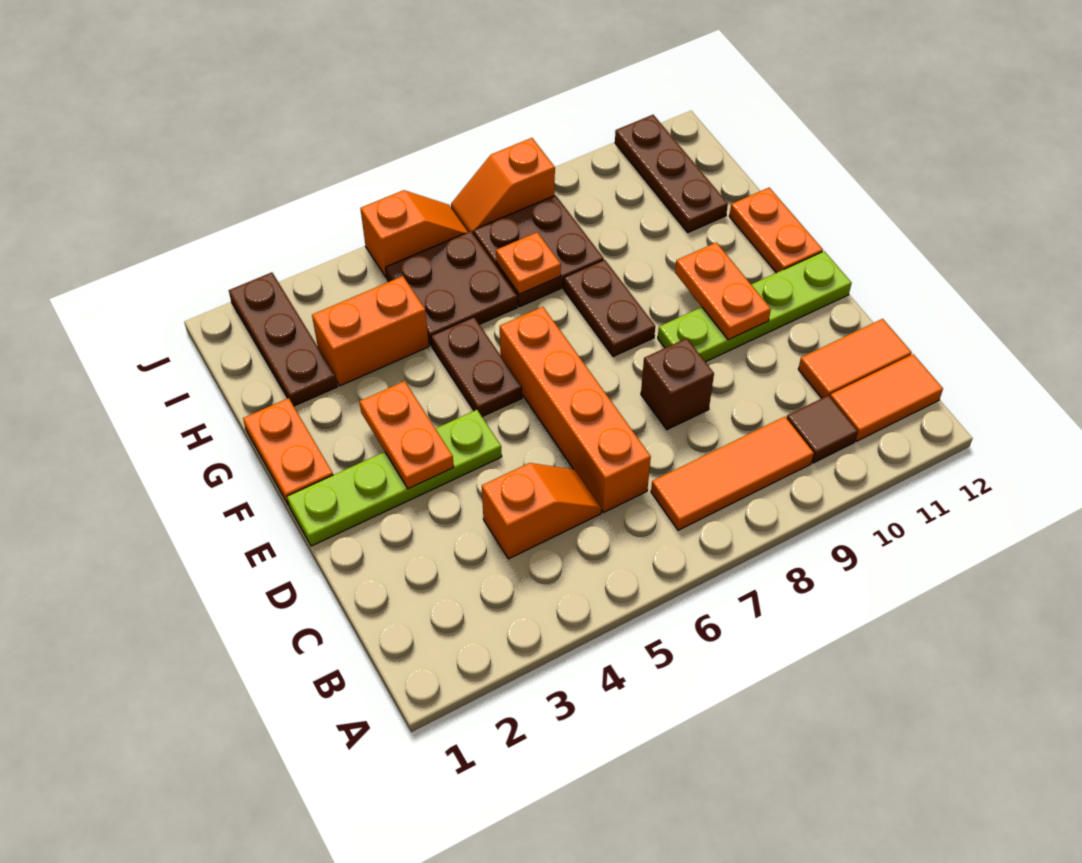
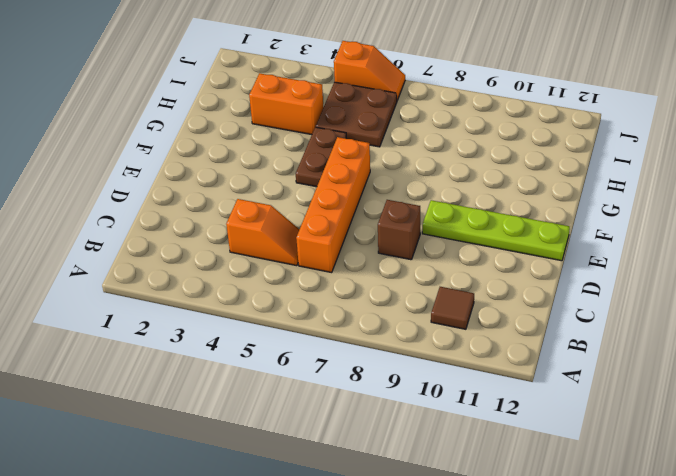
none -> orange tile B7:B9 level 1
none -> orange tile B11:B12 level 1
none -> orange tile C11:C12 level 1

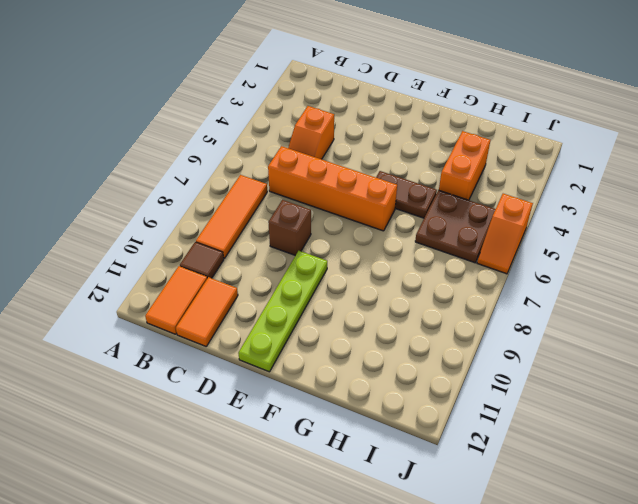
none -> lime plate E1:E4 level 1
none -> orange plate F1:G1 level 1
none -> brown plate F8:G8 level 1

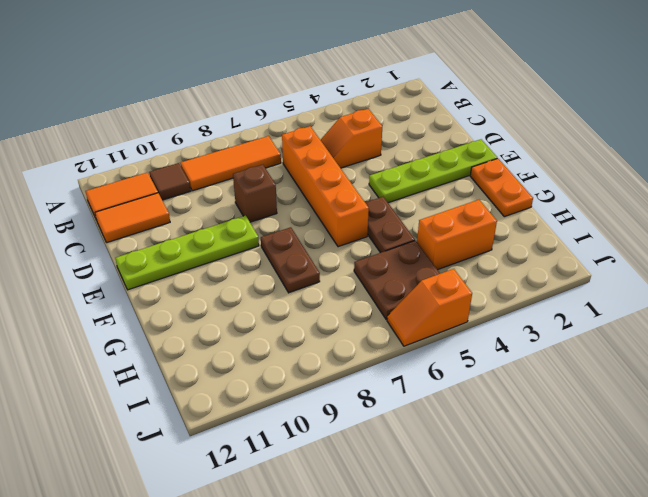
none -> orange plate F12:G12 level 1
none -> brown plate H2:J2 level 1
none -> brown plate H7:I8 level 1

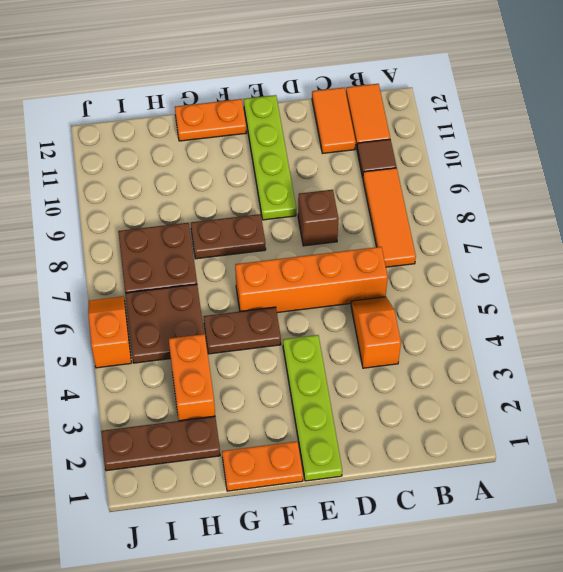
none -> brown plate H11:J11 level 1
none -> orange slope J7:J8 level 1 top 8
none -> orange plate E3:F3 level 2

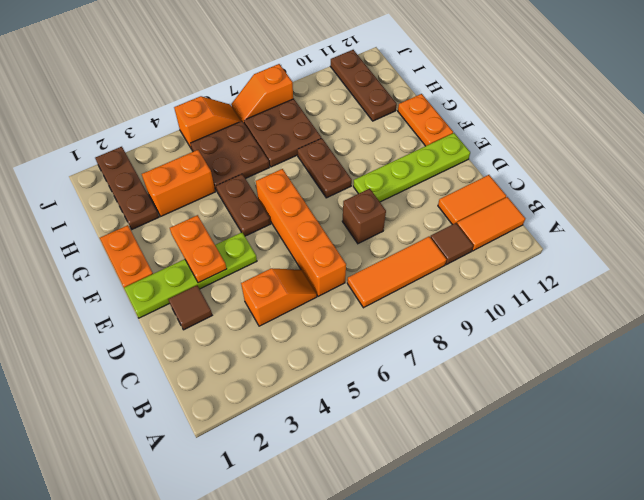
brown tile D2 level 1 -> none
none -> orange plate E10:F10 level 2
none -> orange plate H7 level 2

